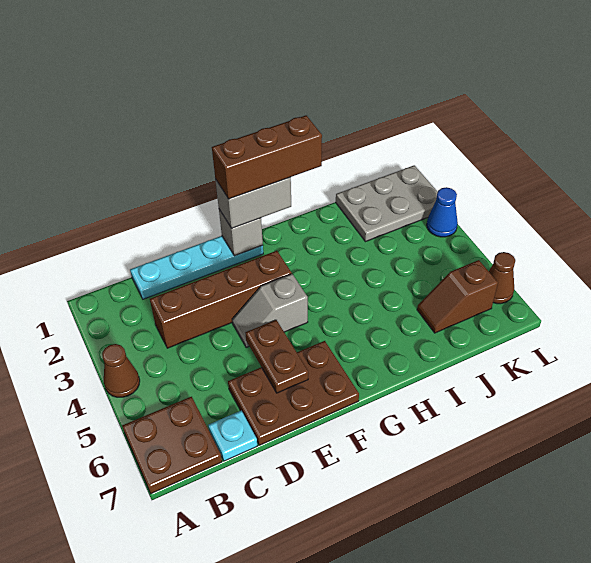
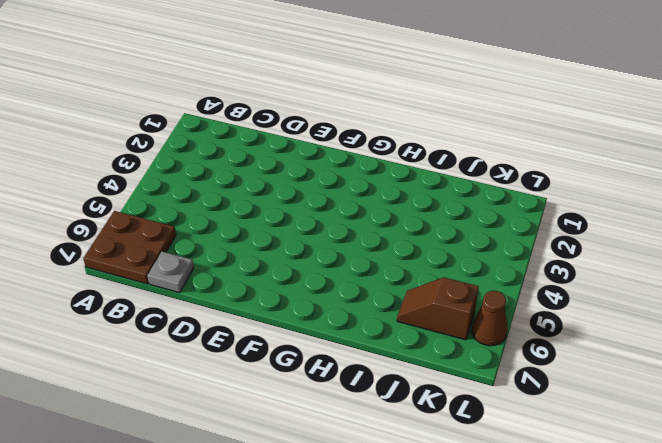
grey plate C7 level 1 -> cyan plate C7 level 1
none -> brown cone A4 level 1
none -> cyan plate C1:F1 level 1
none -> brown brick C3:F3 level 1

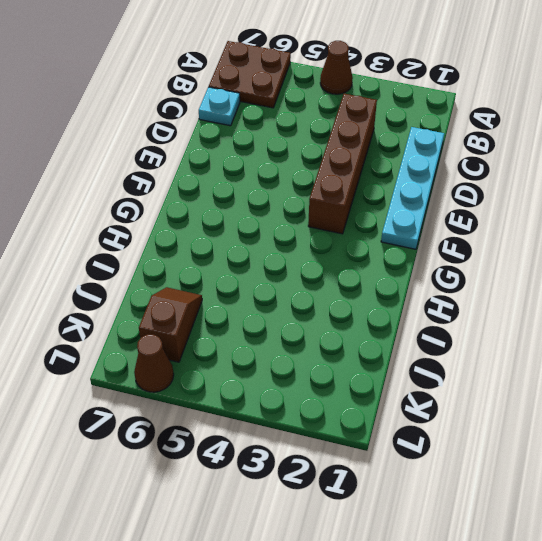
none -> brown plate D6:F7 level 1
none -> grey slope E4:F4 level 1 top F
none -> grey plate J1:L2 level 1

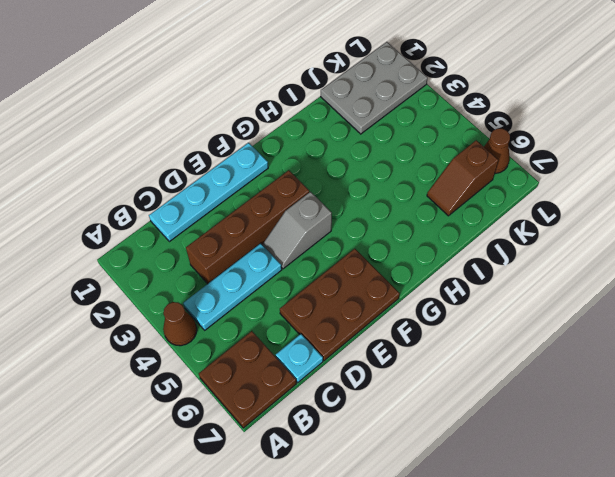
cyan plate B4:D4 level 1 -> none
none -> blue cone L3 level 1
none -> brown plate E5:E6 level 2
none -> grey brick F1 level 2

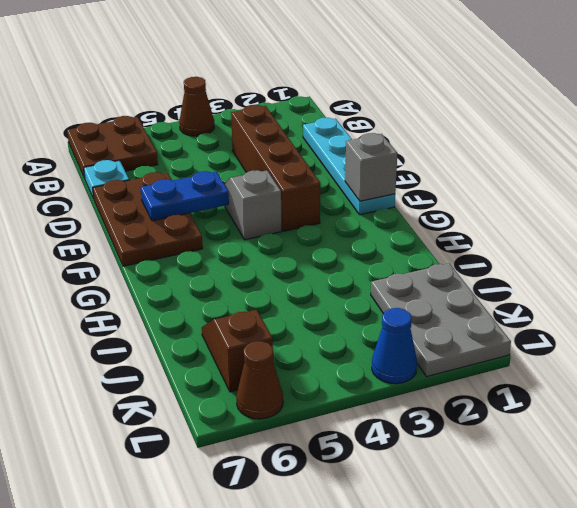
blue plate E5:E6 level 2 -> brown plate E5:E6 level 2
none -> grey brick F1:G1 level 3
none -> brown brick F1:H1 level 4

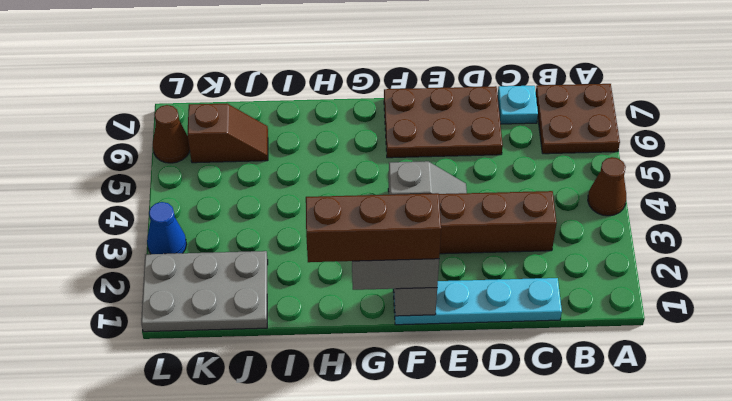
none -> brown plate E5:E6 level 2

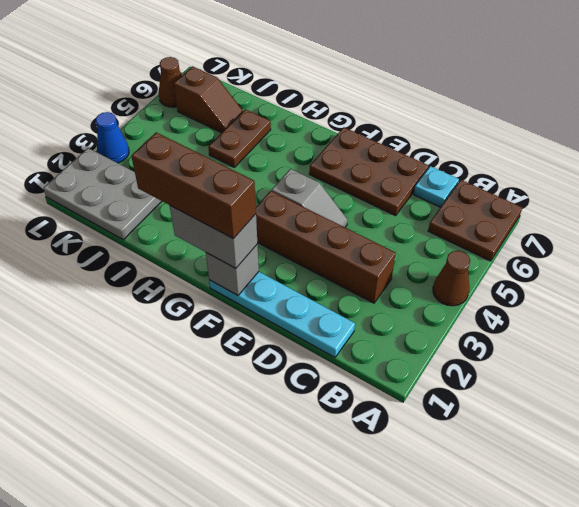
brown plate I5:I6 level 1 -> brown plate E5:E6 level 2

